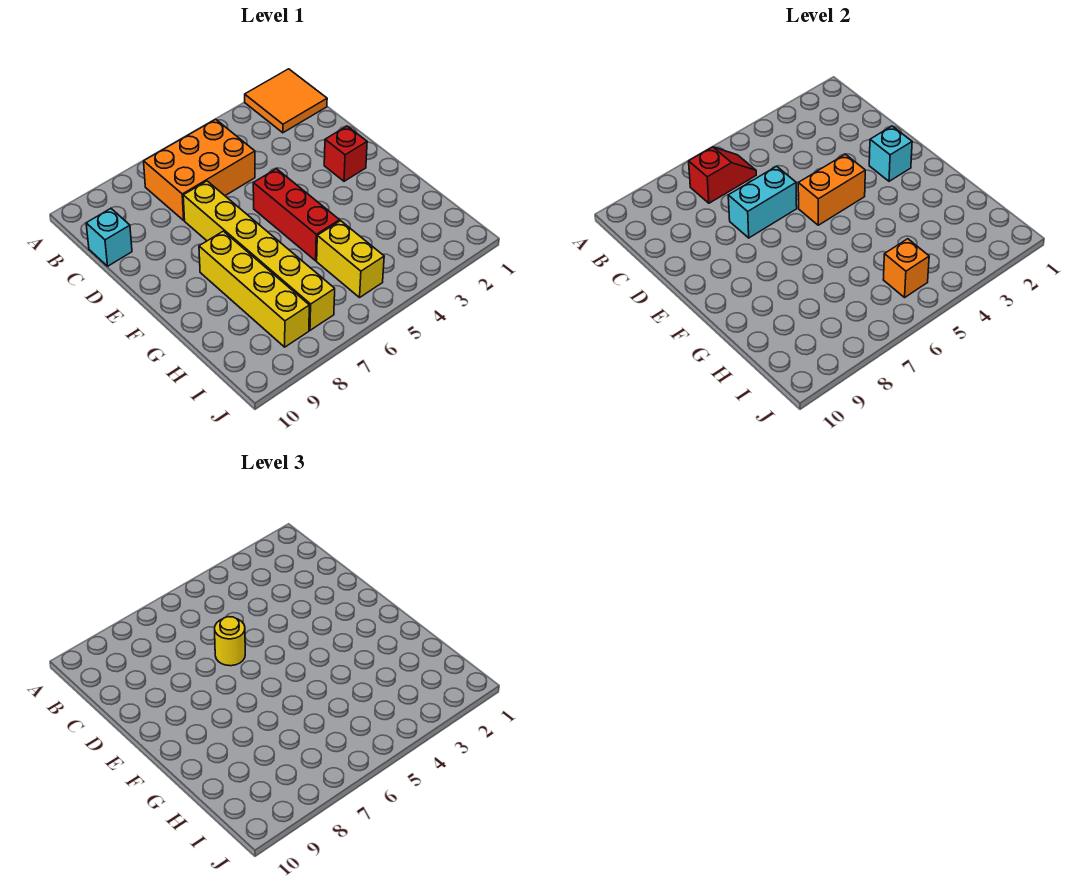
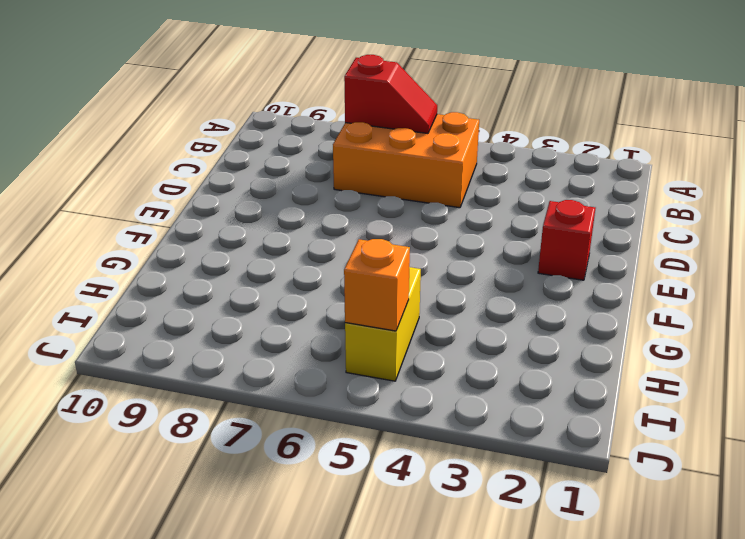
none -> orange tile A1:B2 level 1
none -> cyan brick C10 level 1
none -> yellow brick D7:I7 level 1

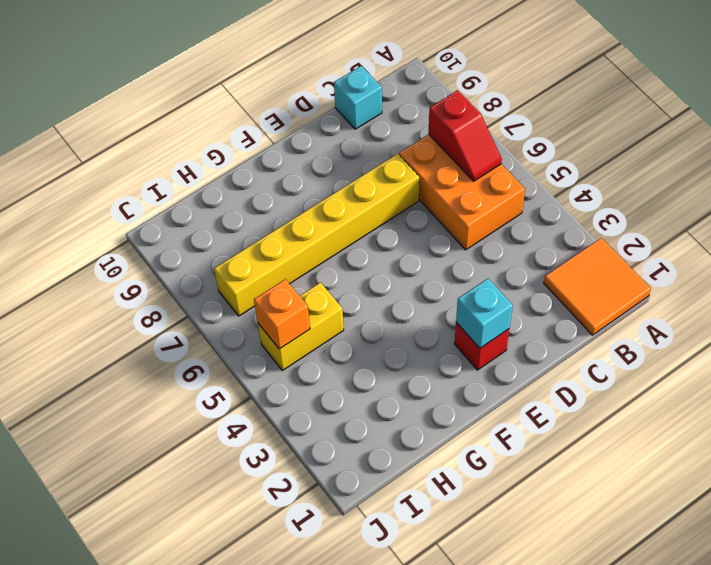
none -> red brick E5:G5 level 1
none -> yellow brick F8:I8 level 1
none -> cyan brick D6:D7 level 2

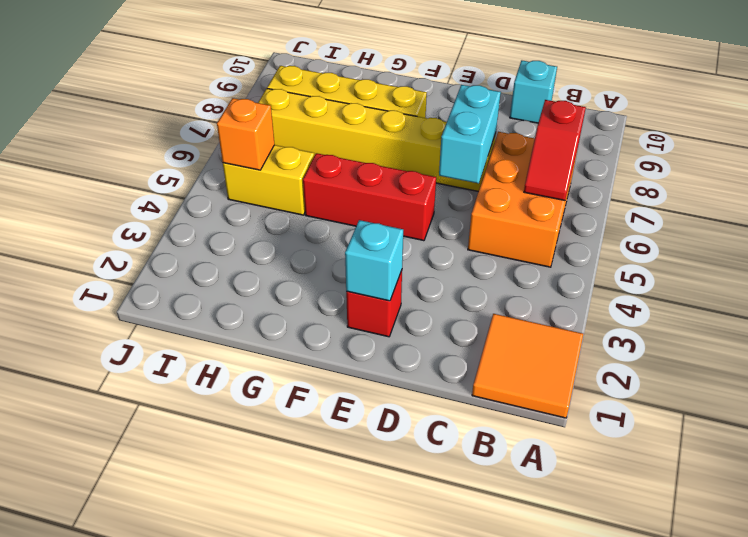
none -> orange brick E4:E5 level 2
none -> yellow round brick D6 level 3

